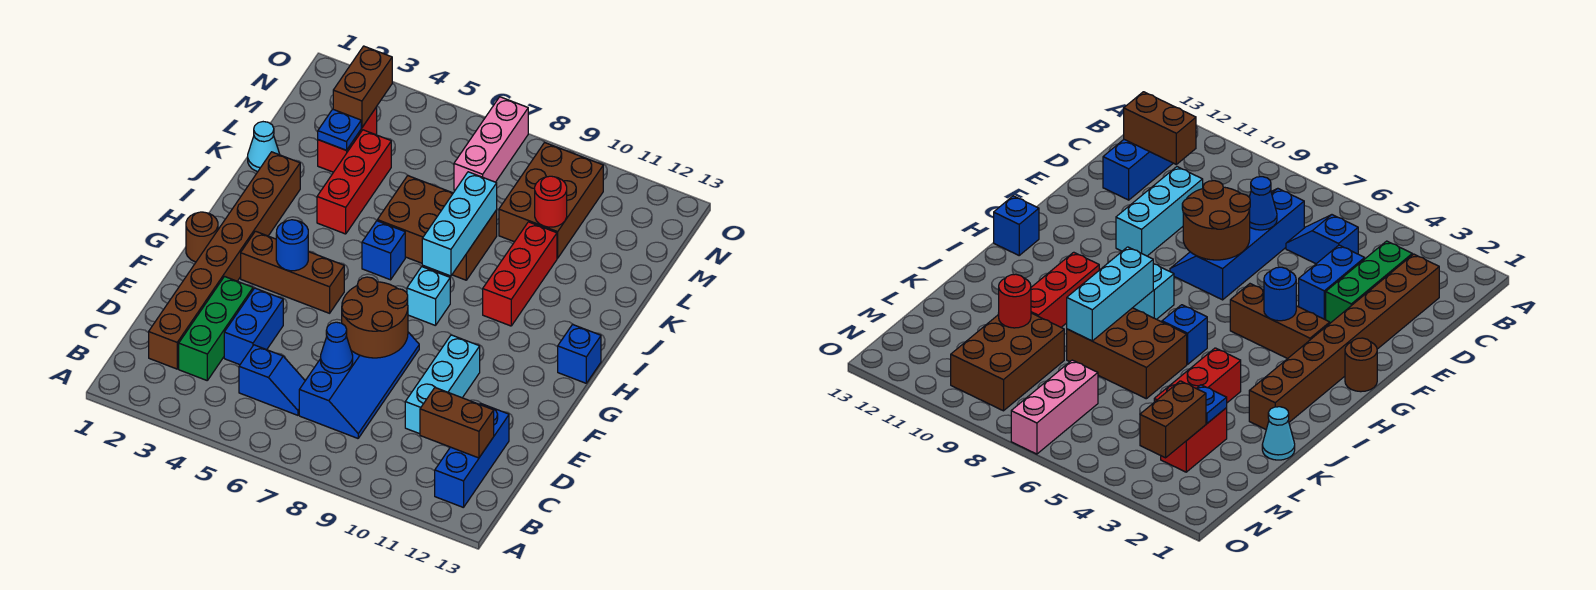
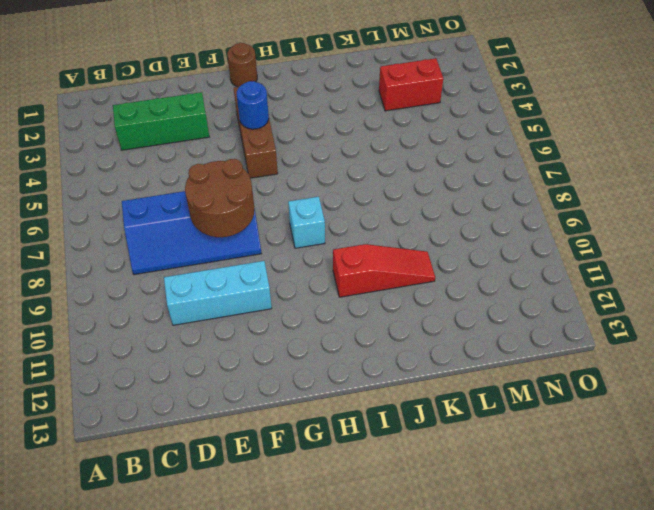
red slope I10:K10 level 1 top I -> red brick I10:K10 level 1
none -> blue brick B12:D12 level 1
none -> brown brick C2:J2 level 1
none -> blue slope C5:C6 level 1 top 5

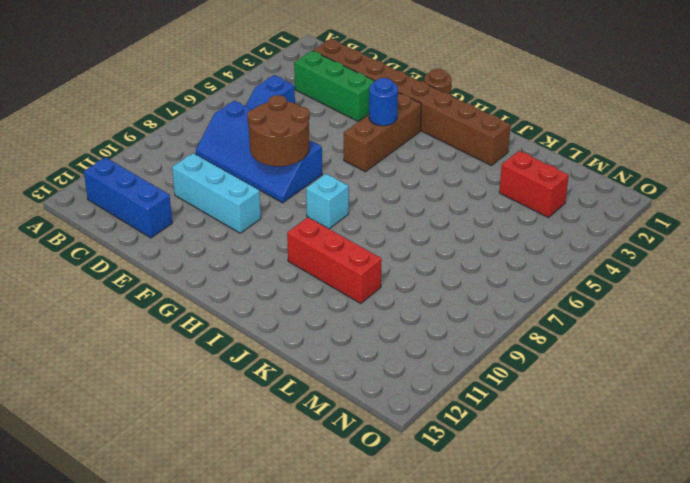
none -> blue brick D4:E4 level 1
none -> blue brick H13 level 1
none -> blue brick I6 level 1

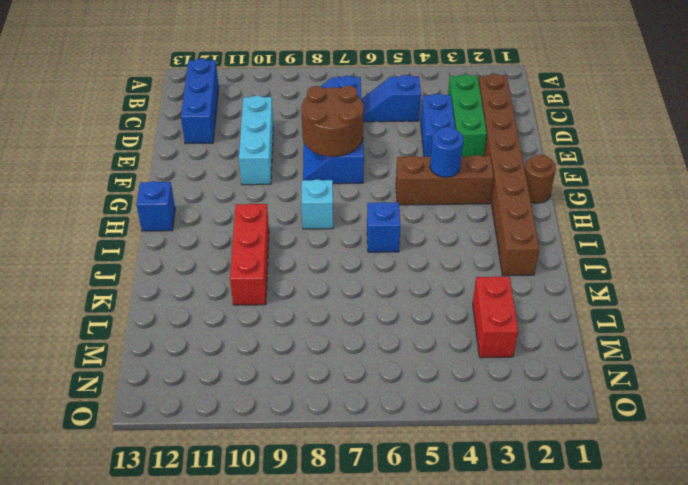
none -> red brick J4:L4 level 1
none -> brown brick J6:K8 level 1
none -> cyan cone K1 level 1

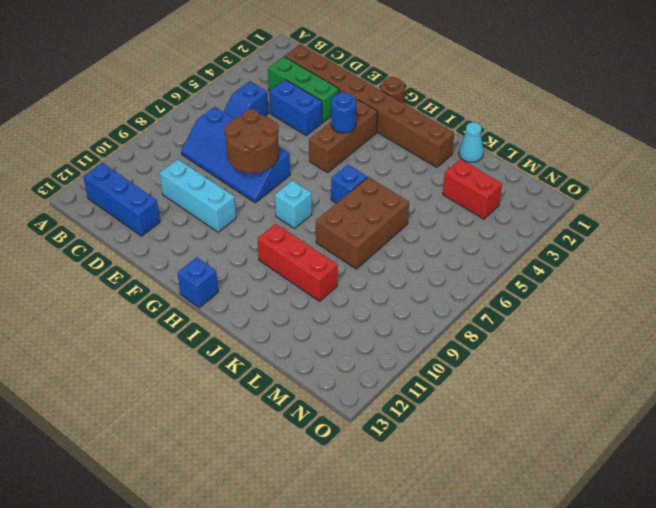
none -> red brick J4:L4 level 1
none -> brown brick L9:N10 level 1
none -> pink brick M7:O7 level 1

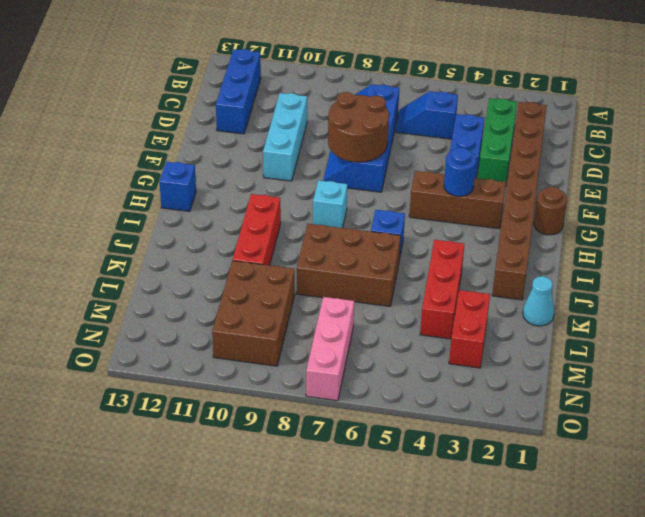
none -> brown brick C11:C12 level 2
none -> blue cone D7 level 2
none -> cyan brick I8:K8 level 2

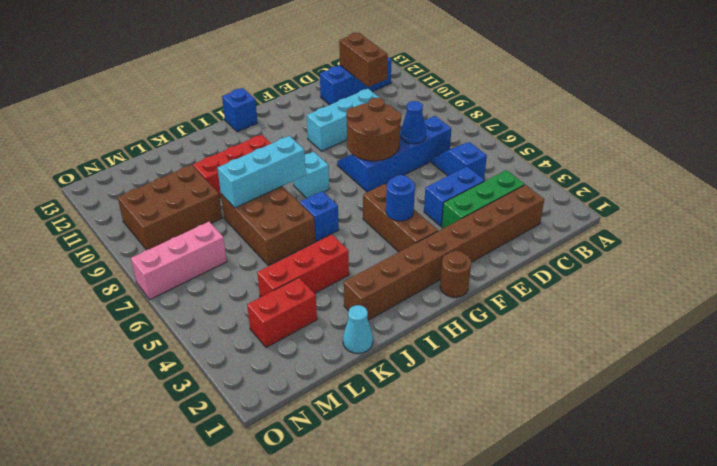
none -> blue plate L3 level 2
none -> red round brick L10 level 2
none -> brown brick M3:N3 level 2

